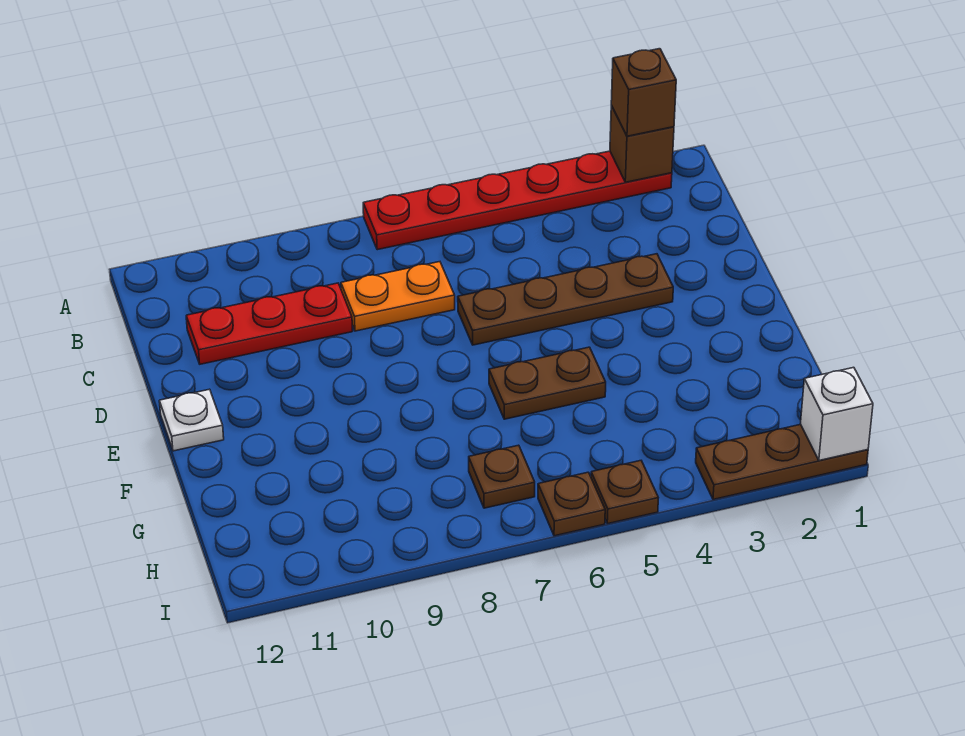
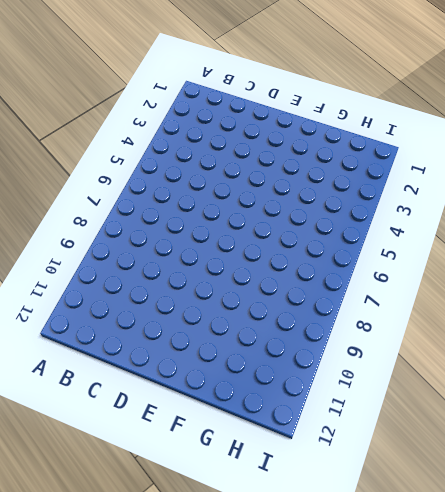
none -> red plate A2:A7 level 1
none -> orange plate C7:C8 level 1
none -> red plate C9:C11 level 1

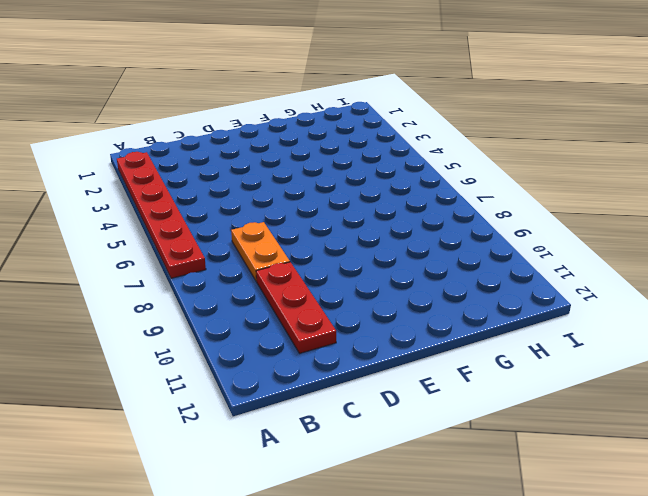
none -> brown plate D3:D6 level 1
none -> white plate E12 level 1
none -> brown plate F5:F6 level 1

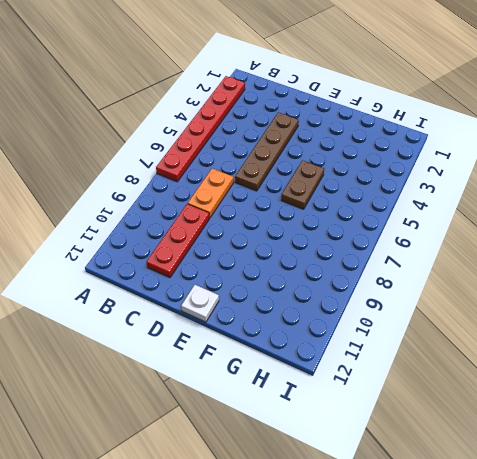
none -> brown plate H7 level 1
none -> brown plate I1:I3 level 1
none -> brown plate I5 level 1

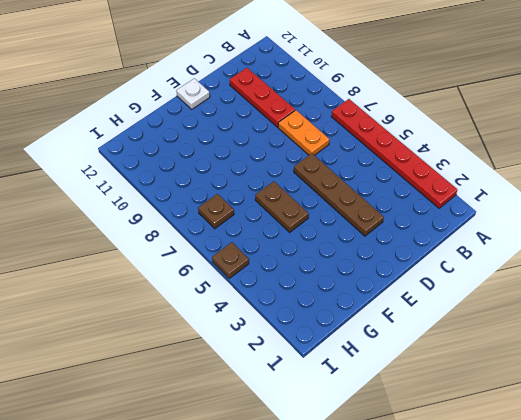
none -> brown plate I1:I3 level 1
none -> brown plate I6 level 1
none -> brown brick A2 level 2

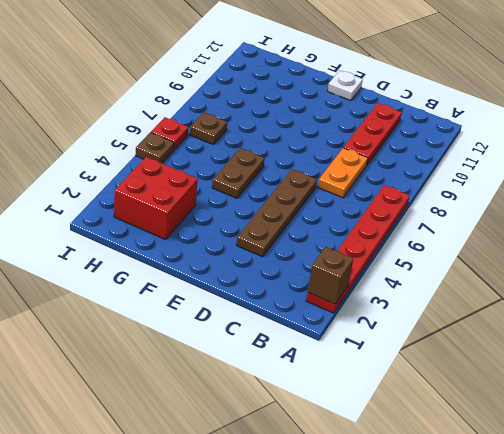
red brick G2:H3 level 1 -> none
red plate I6 level 1 -> brown plate I6 level 1
none -> brown plate I1:I3 level 1
none -> white brick I1 level 2
none -> brown brick A2 level 3

